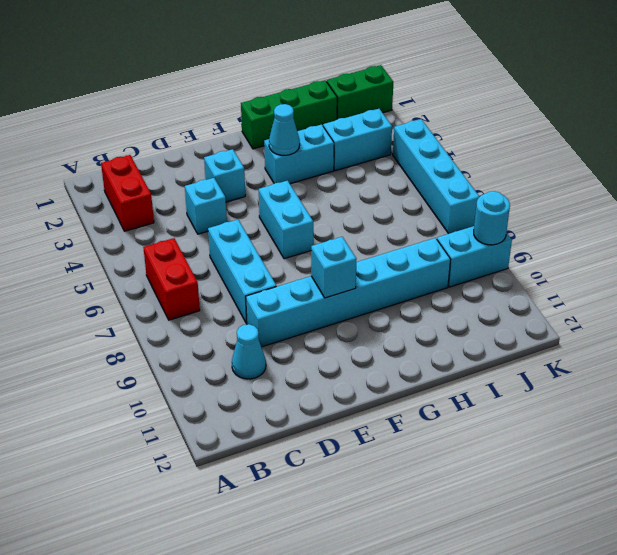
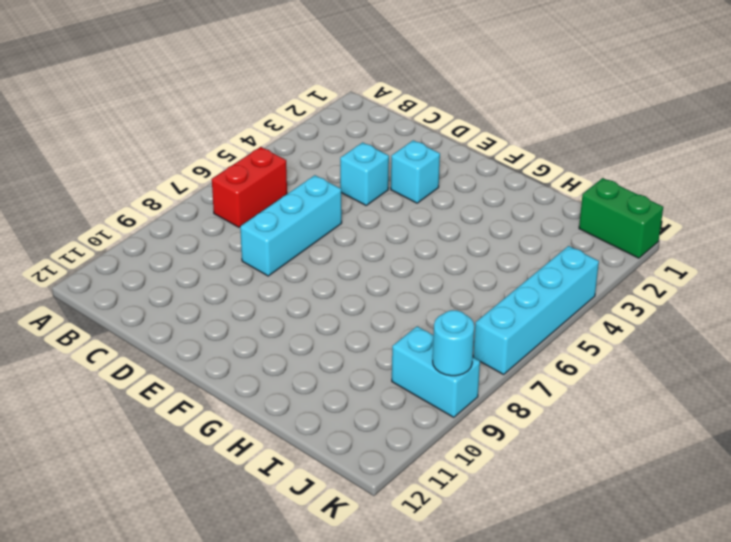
none -> red brick B2:B3 level 1
none -> cyan cone C10 level 1
none -> cyan brick D9:I9 level 1

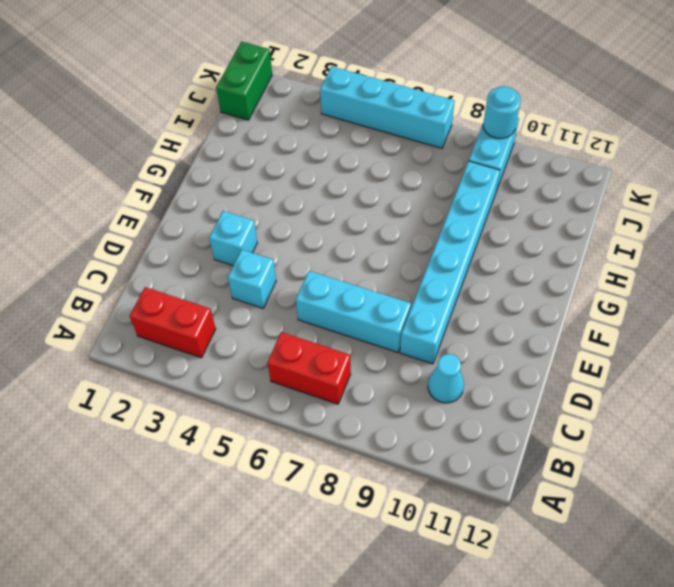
none -> cyan brick F5:F6 level 1
none -> green brick G1:I1 level 1
none -> cyan brick G3:H3 level 1

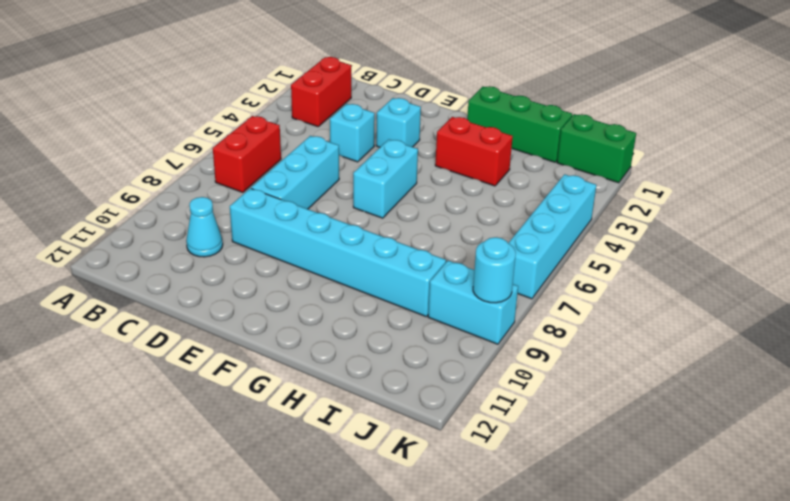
red brick G3:H3 level 1 -> cyan brick G3:H3 level 1
none -> cyan brick I3:J3 level 1
none -> cyan brick F9 level 2
none -> cyan cone G3 level 2

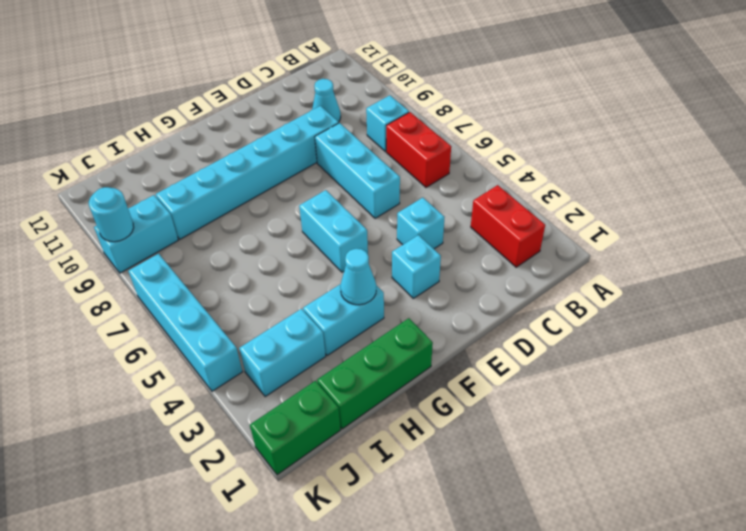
cyan brick B8 level 1 -> cyan brick F9 level 2

